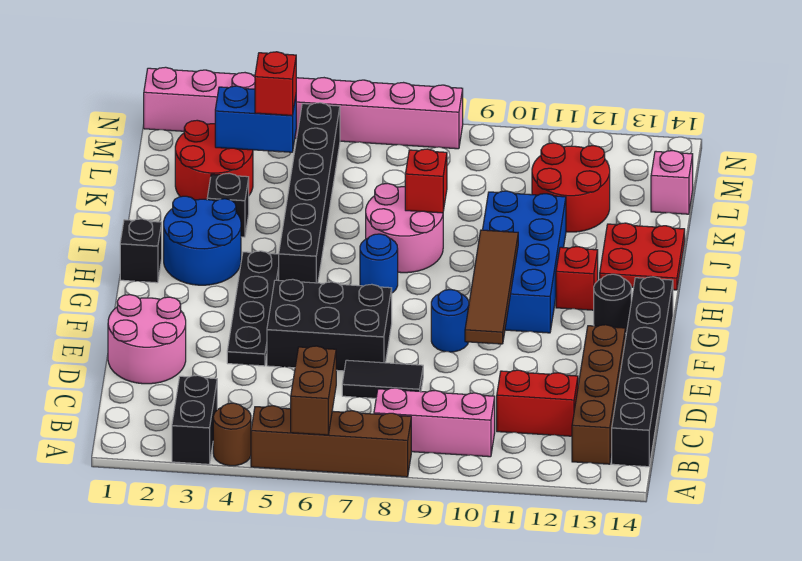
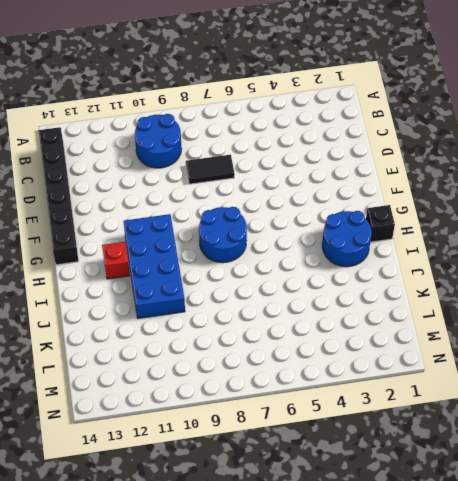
blue round brick B9:C10 level 1 -> pink brick B8:B10 level 1
blue round brick G7:H8 level 1 -> blue round brick H7 level 1
none -> black brick A3:B3 level 1
none -> brown round brick A4 level 1
none -> brown brick A5:A8 level 1
none -> brown brick B13:E13 level 1

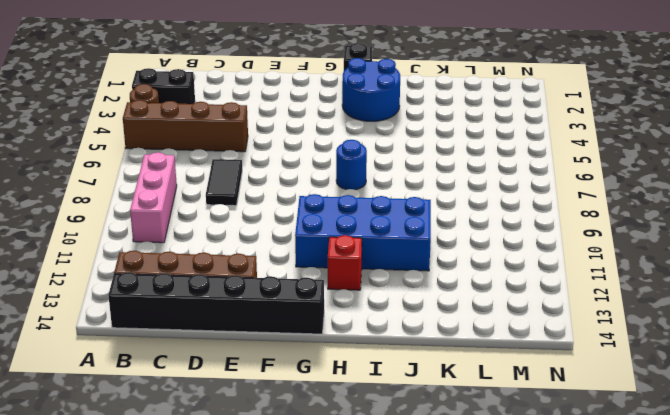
brown brick A5:D5 level 1 -> brown brick A5:A8 level 1
none -> red brick C11:C12 level 1
none -> pink round brick D1:E2 level 1
none -> black plate E4:H4 level 1
none -> black brick E5:F7 level 1

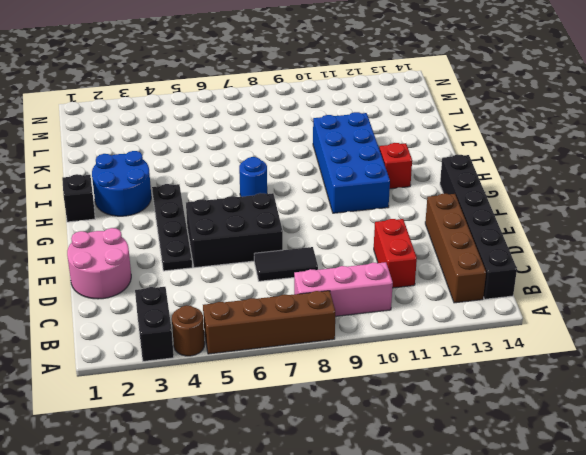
red brick C11:D11 level 1 -> red brick C11:C12 level 1
none -> blue round brick F9 level 1
none -> black round brick G13 level 1
none -> black brick H5:M5 level 1
none -> pink round brick I7:J8 level 1

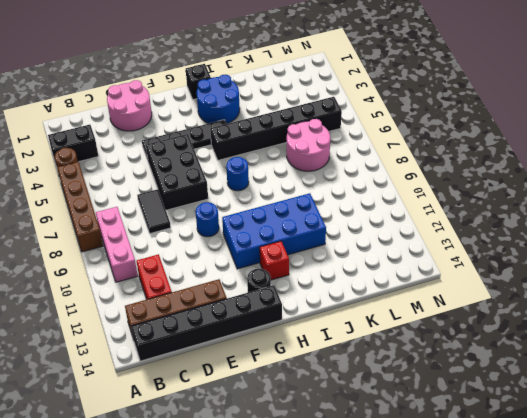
pink round brick K6:L7 level 1 -> pink round brick I7:J8 level 1
none -> red plate I13:J14 level 1
none -> black brick J3 level 1
none -> red round brick K2:L3 level 1
none -> red round brick K11:L12 level 1

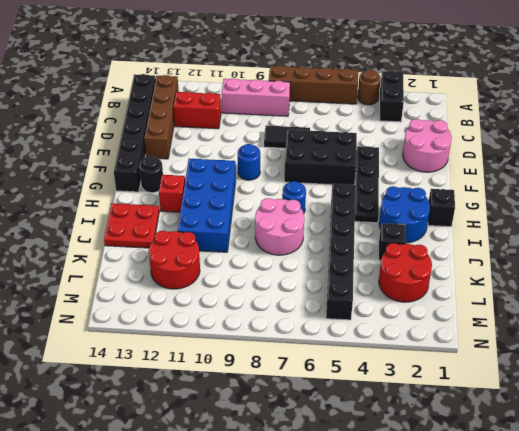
none -> pink brick L14 level 1
none -> pink brick N1:N8 level 1
none -> brown brick A6:B6 level 2
none -> brown tile E10:H10 level 2

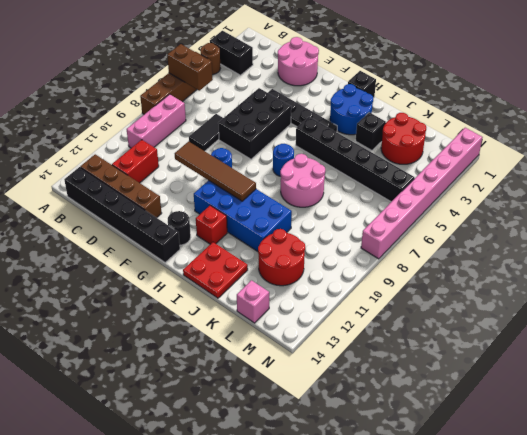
none -> red brick J8 level 2
none -> blue brick L3:L4 level 2
none -> red brick L4 level 3

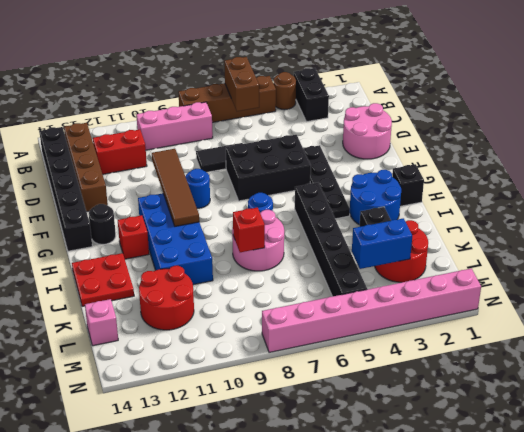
none -> red brick L4 level 3

